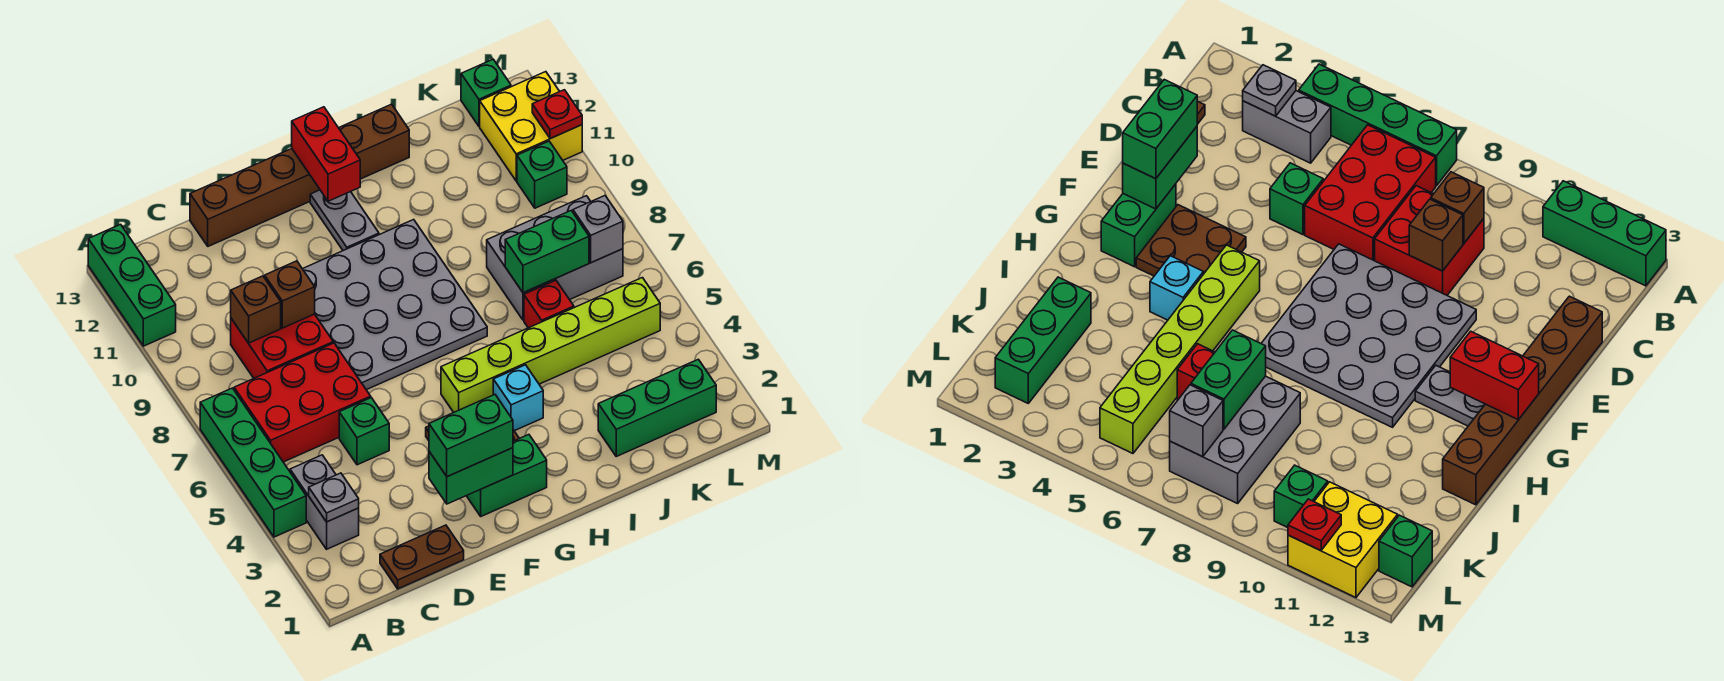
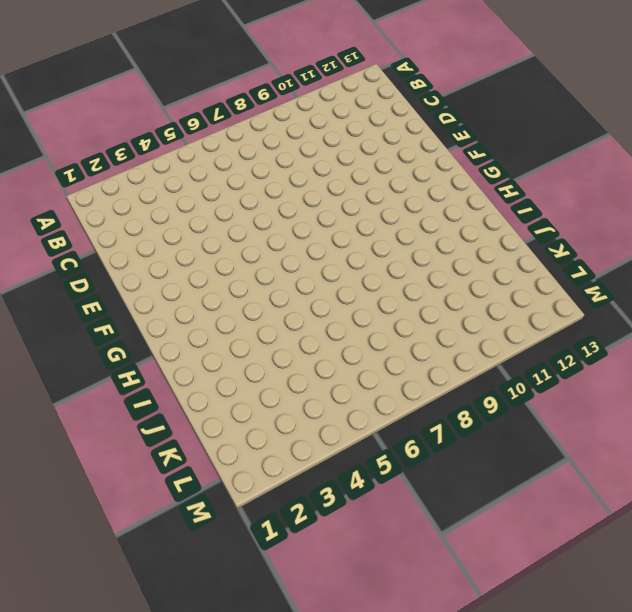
none -> green brick A4:A7 level 1
none -> green brick A11:A13 level 1
none -> grey brick B3:B4 level 1

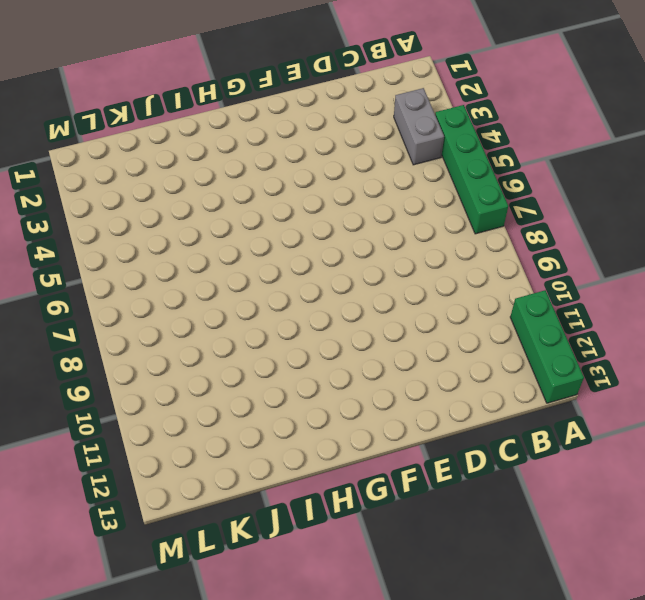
none -> red brick B6:D7 level 1
none -> brown plate C1:D1 level 1
none -> red brick C8:D9 level 1

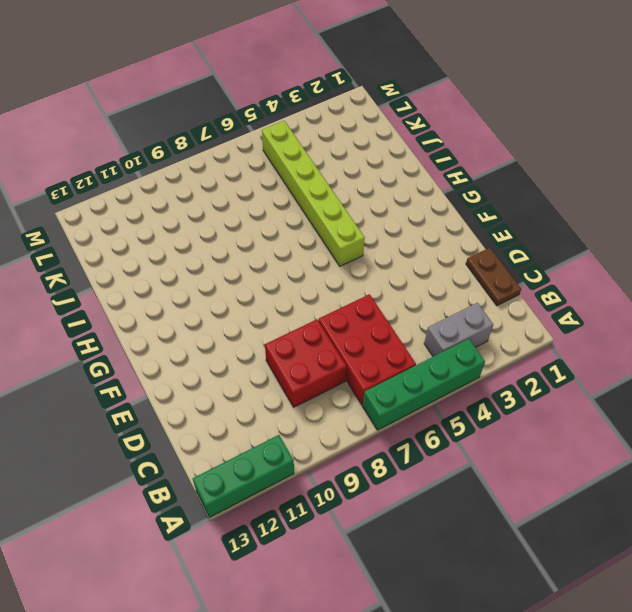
none -> green brick D5 level 1
none -> brown brick D13:I13 level 1
none -> grey plate E7:H10 level 1

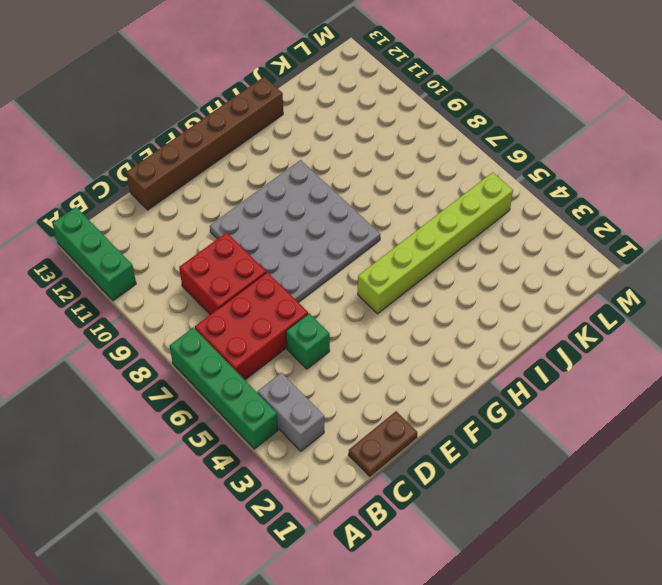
none -> green brick F2:G2 level 1
none -> brown plate F3:G4 level 1
none -> grey plate G11:G12 level 1

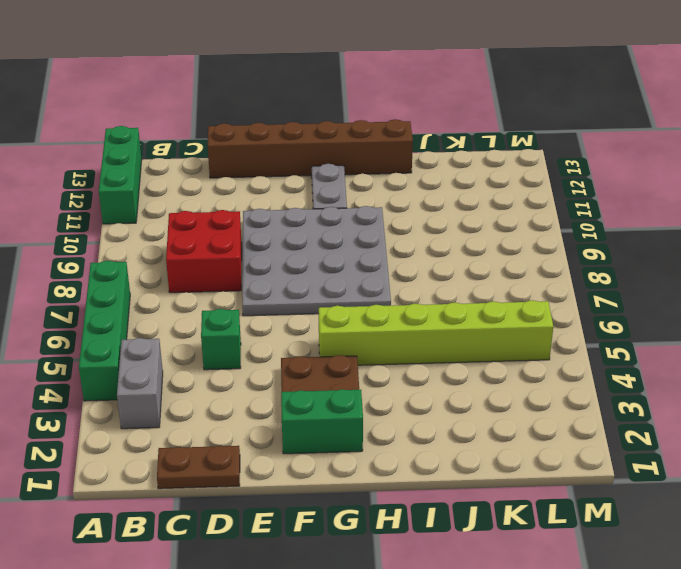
none -> red brick B6:D7 level 1
none -> cyan brick H4 level 1
none -> green brick J2:L2 level 1

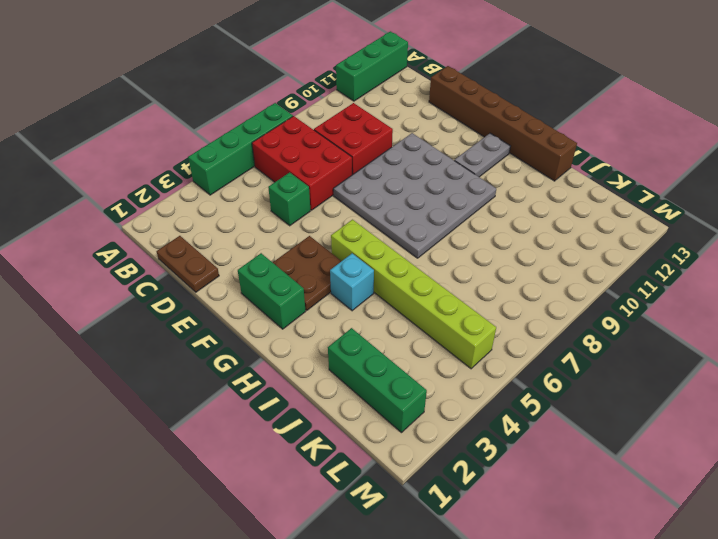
none -> grey brick B3:B4 level 1
none -> red brick J6 level 1
none -> grey brick J7:L8 level 1

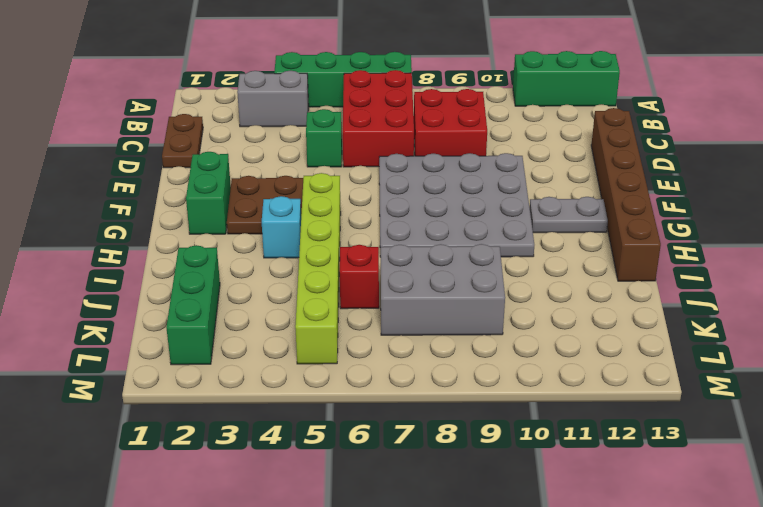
grey brick J7:K9 level 1 -> grey brick J7:L8 level 1
none -> green brick L10 level 1
none -> yellow brick L11:M12 level 1
none -> green brick L13 level 1

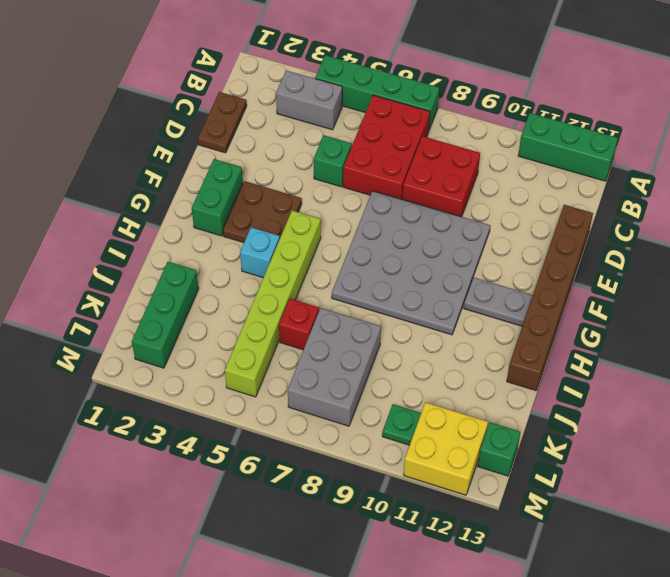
green plate L10 level 1 -> green brick L10 level 1
none -> grey plate B3 level 2
none -> brown brick C9 level 2
none -> brown brick D9 level 2

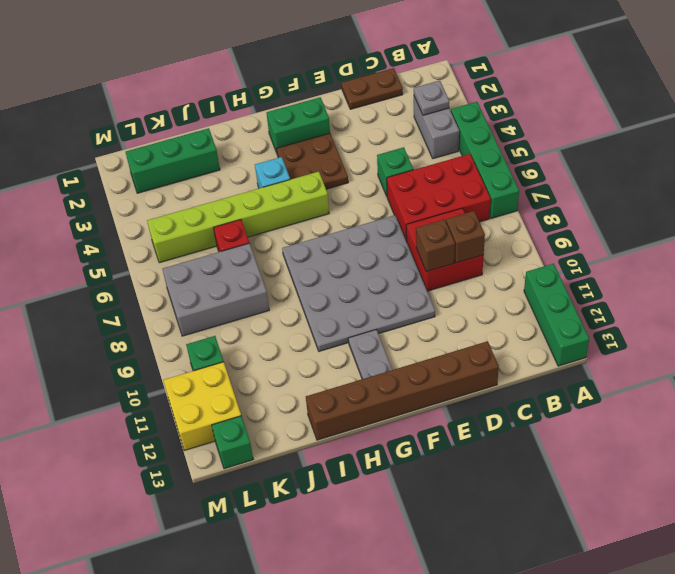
none -> green brick E2:F2 level 2
none -> red brick G12:G13 level 2
none -> green brick J7:K7 level 2

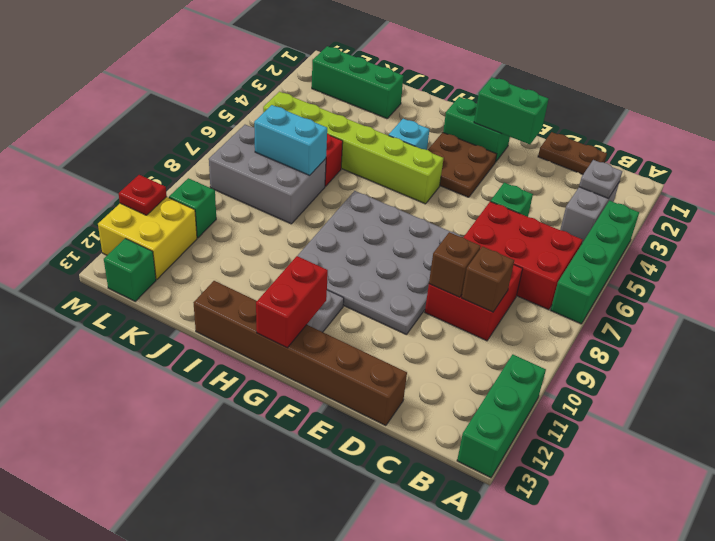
cyan brick J7:K7 level 2 -> green brick J7:K7 level 2
none -> grey brick L7 level 2
none -> green brick E2:F2 level 3

